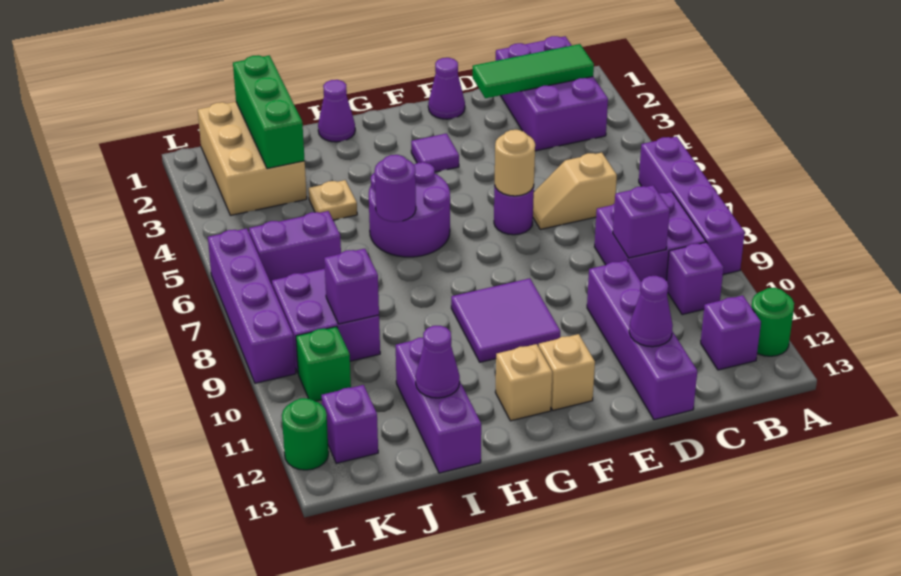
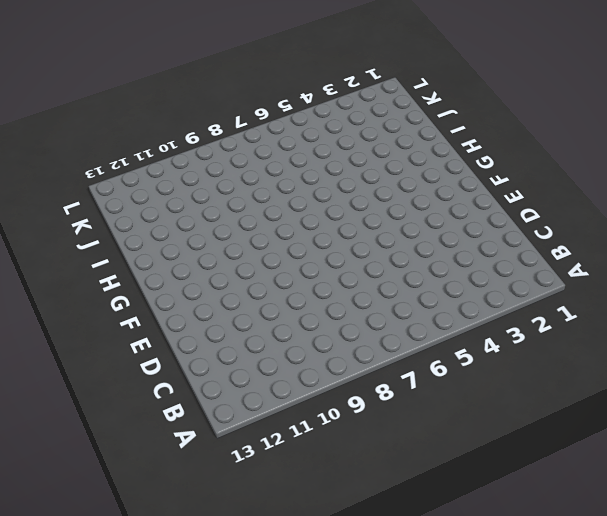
none -> purple brick A6:A9 level 1
none -> green round brick A12 level 1
none -> purple brick B1:C3 level 1
none -> purple brick B8:C9 level 1

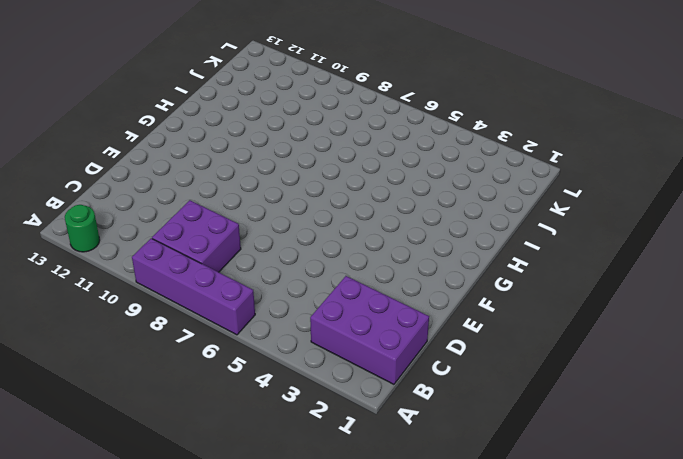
none -> purple brick B10 level 1
none -> purple brick B12 level 1
none -> tan slope C6:D6 level 1 top C
none -> purple brick D10:D13 level 1

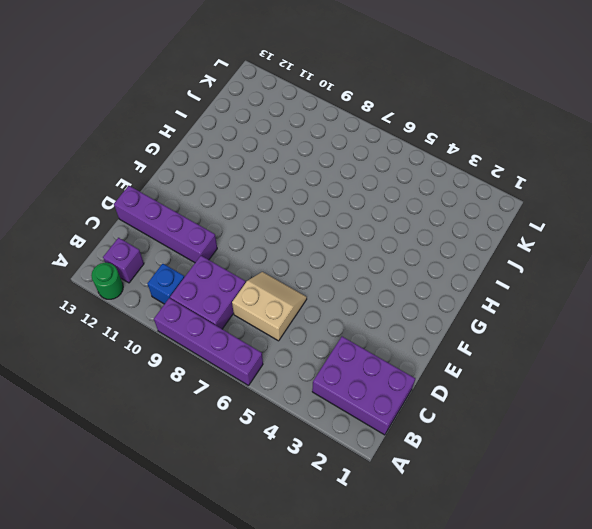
blue brick B10 level 1 -> purple brick B10 level 1
tan slope C6:D7 level 1 top C -> tan slope C6:D6 level 1 top C
none -> purple cone E1 level 1
none -> purple round brick E6 level 1
none -> purple tile F3 level 1
none -> purple tile F9:G10 level 1

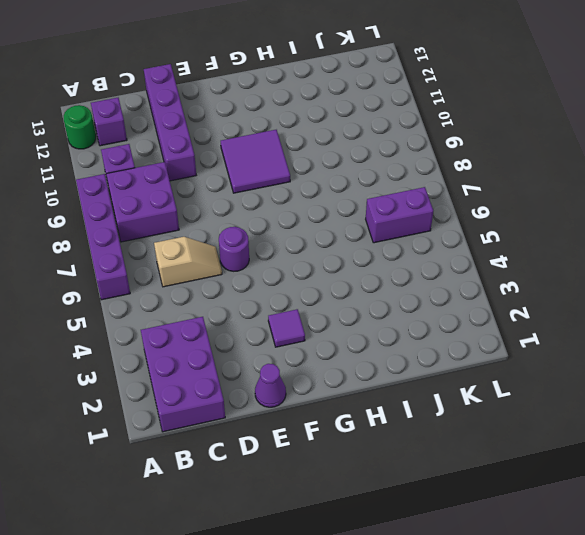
none -> tan brick F12 level 1
none -> purple round brick G5:H6 level 1
none -> tan brick G12 level 1
none -> purple cone H1 level 1

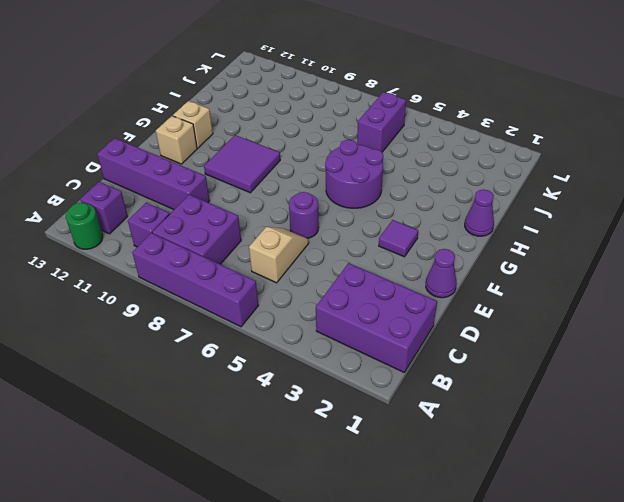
none -> tan plate I4 level 1
none -> purple brick I11:I13 level 1
none -> tan brick J1:K3 level 1
none -> purple brick J8:K9 level 1

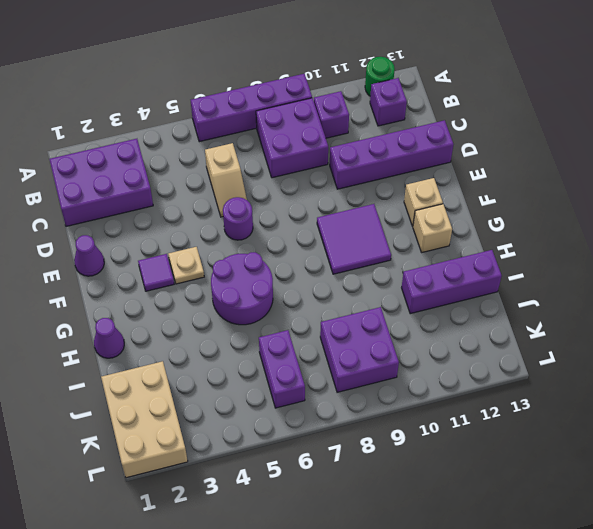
tan plate F4 level 1 -> tan plate I4 level 1
tan brick J1:L2 level 1 -> tan brick J1:K3 level 1
none -> green brick K10 level 1
none -> purple brick K12 level 1
none -> purple brick L6:L9 level 1
none -> green round brick L12 level 1

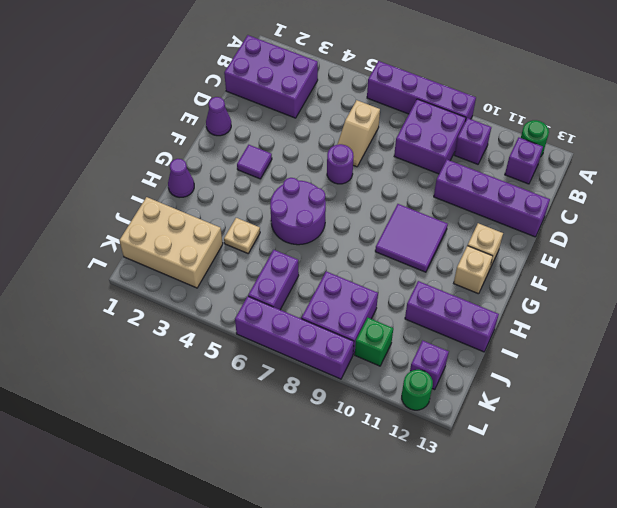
none -> green tile B2:D2 level 2
none -> purple brick C9 level 2
none -> purple cone D12 level 2
none -> tan round brick E6 level 2

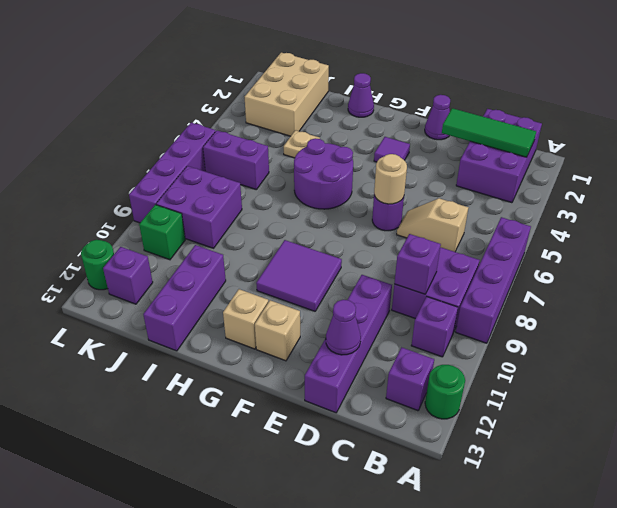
none -> purple round brick H6 level 2
none -> purple cone I12 level 2
none -> green brick J1:J3 level 2
none -> purple brick J9 level 2

